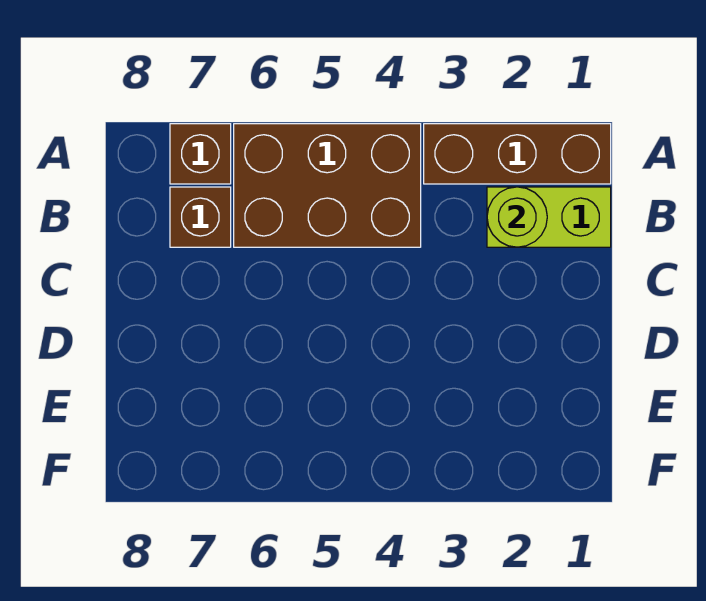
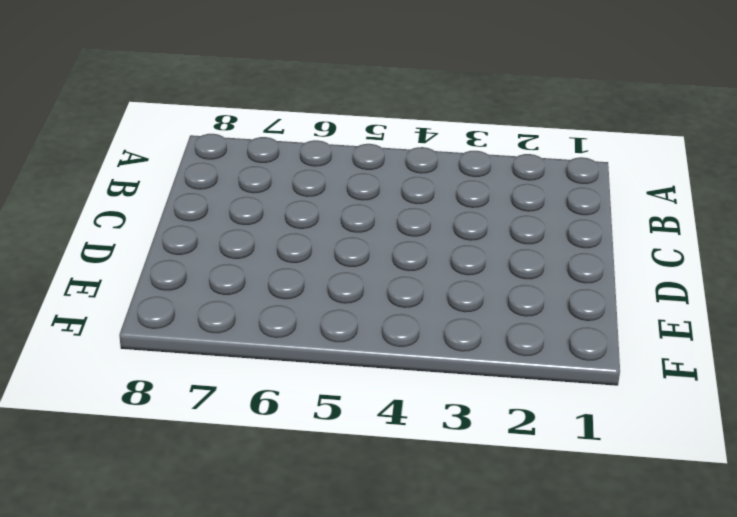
none -> brown brick A1:A3 level 1
none -> brown brick A4:B6 level 1

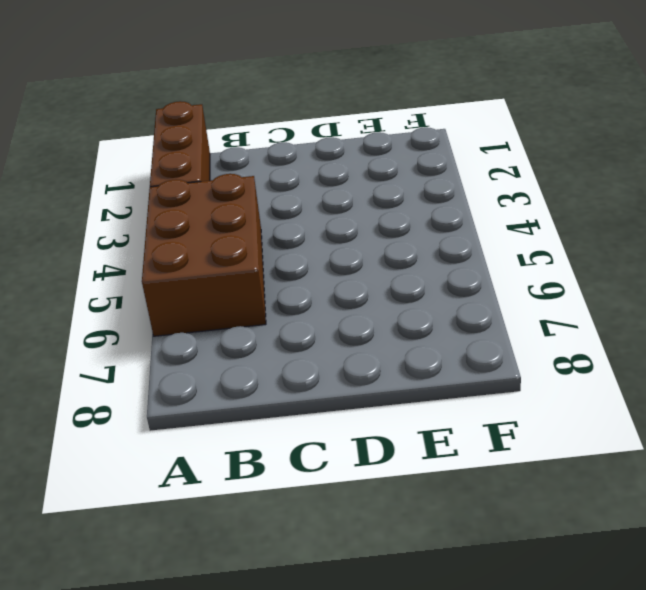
none -> brown brick A7 level 1
none -> lime brick B1:B2 level 1

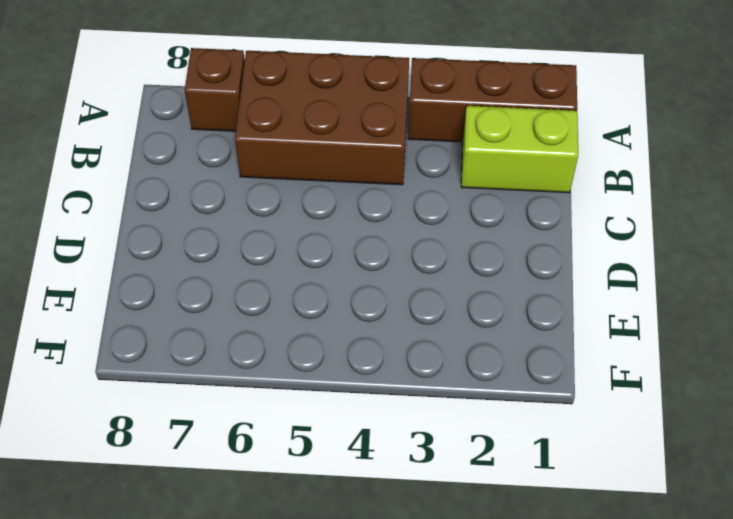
none -> brown brick B7 level 1
none -> lime round brick B2 level 2

